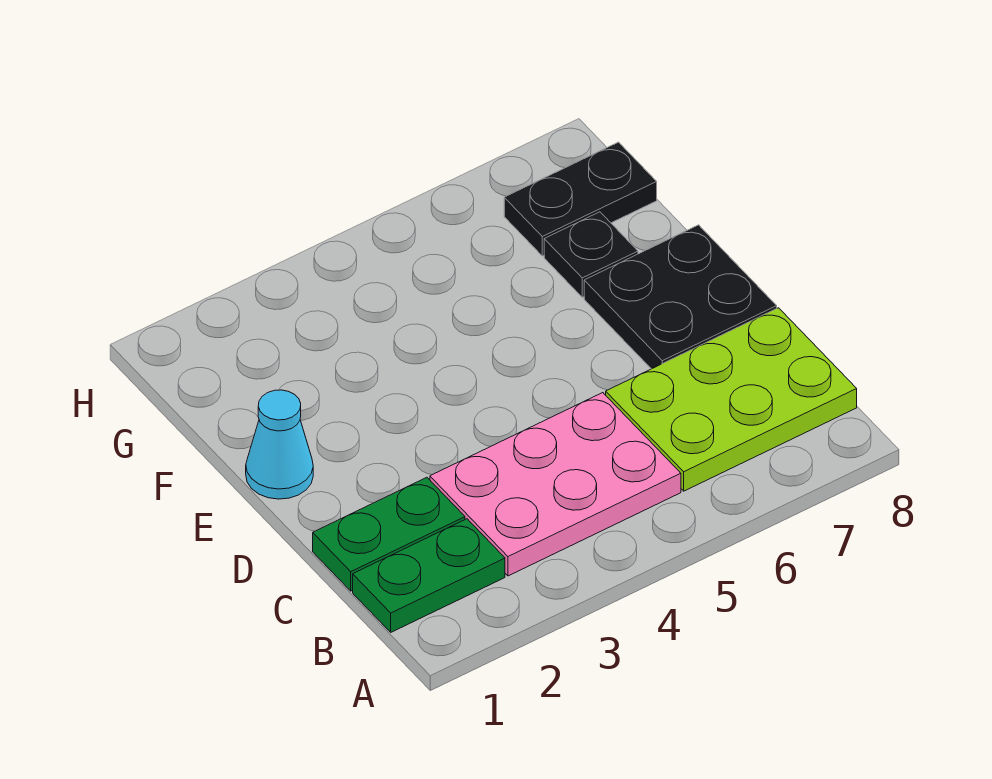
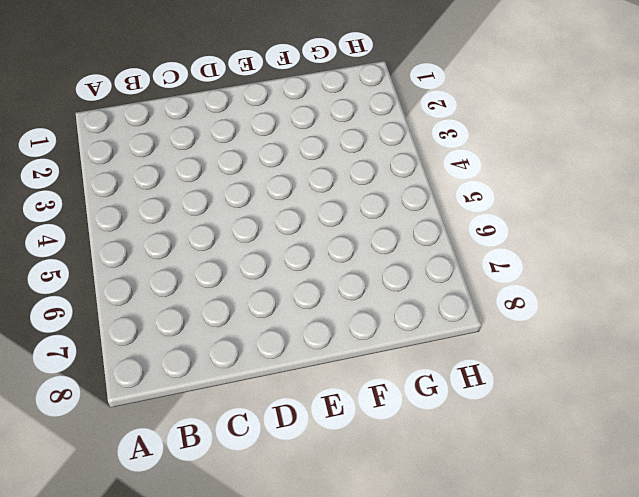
none -> green plate B1:B2 level 1
none -> pink plate B3:C5 level 1

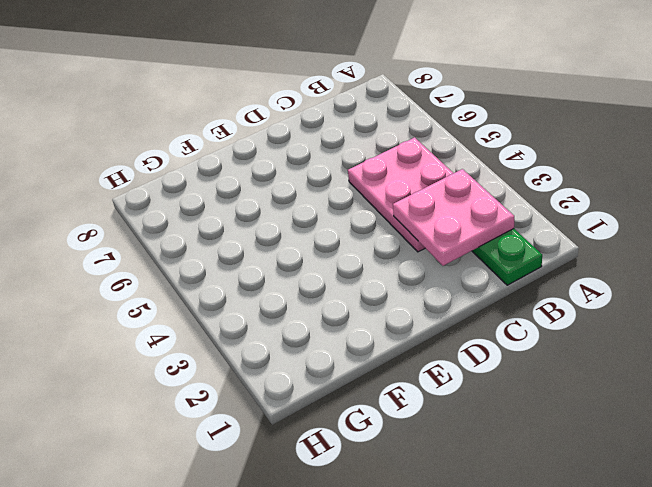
pink plate B2:C3 level 2 -> none
none -> lime plate B6:C8 level 1
none -> green plate C1:C2 level 1

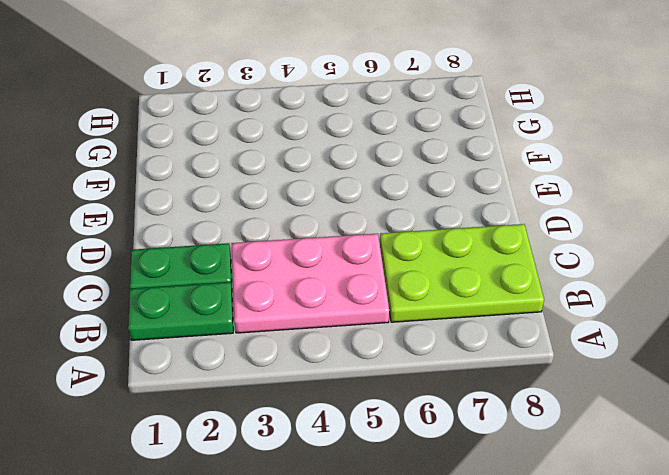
none -> black plate D7:E8 level 1
none -> cyan cone E1 level 1

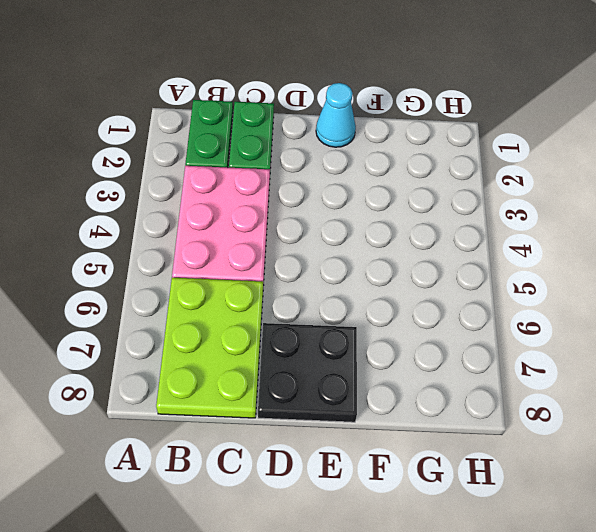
none -> black plate F7 level 1
none -> black plate G7:G8 level 1

